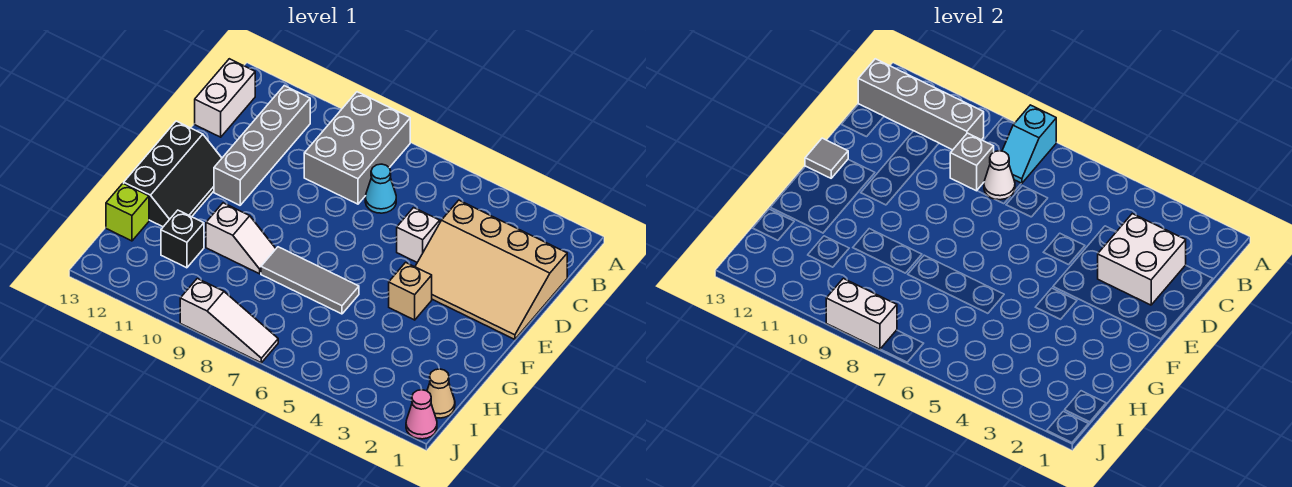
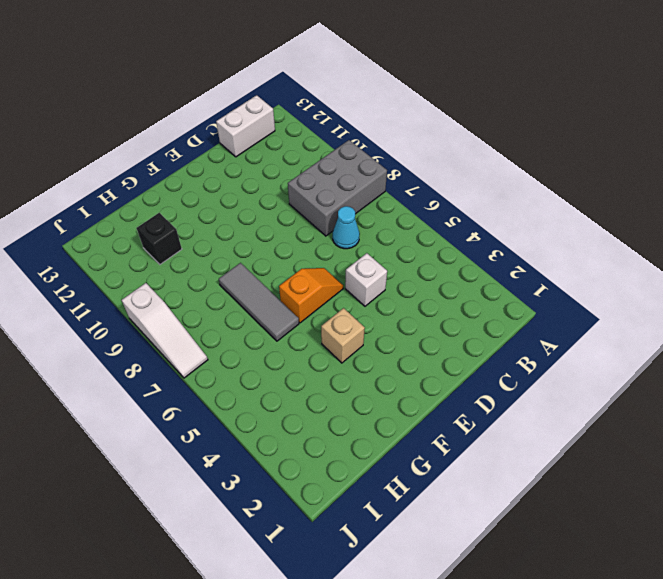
orange slope E6:F6 level 1 top F -> none
none -> grey brick B11:E11 level 1
none -> tan slope C1:E4 level 1 top C
none -> black slope E12:G13 level 1 top 13

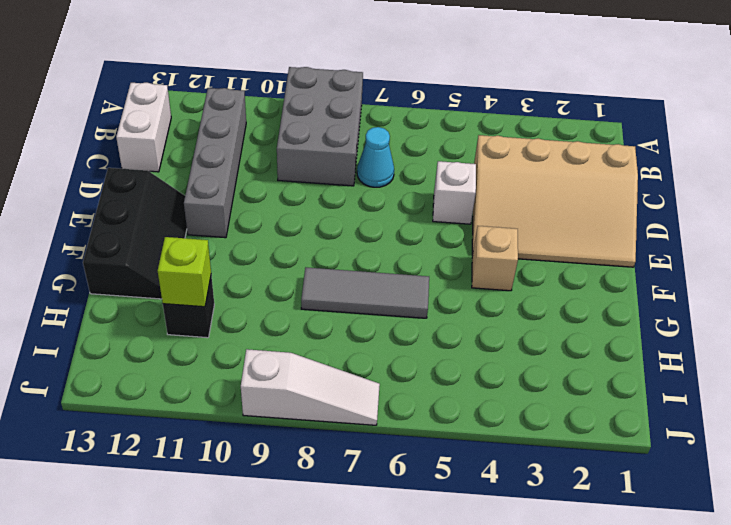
lime brick H11 level 2 -> lime brick H13 level 1
none -> white slope G9:G10 level 1 top 10
none -> tan cone I1 level 1
none -> pink cone J1 level 1

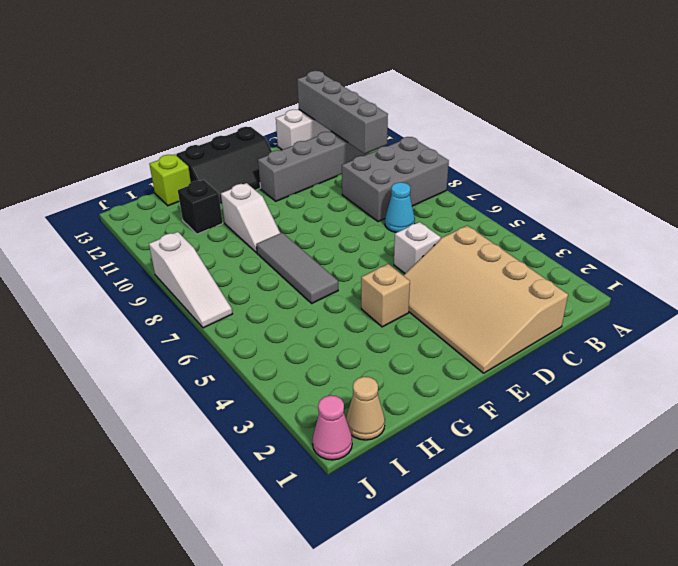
none -> cyan slope A8:B8 level 2 top A
none -> white brick C2:D3 level 2
none -> white cone C8 level 2

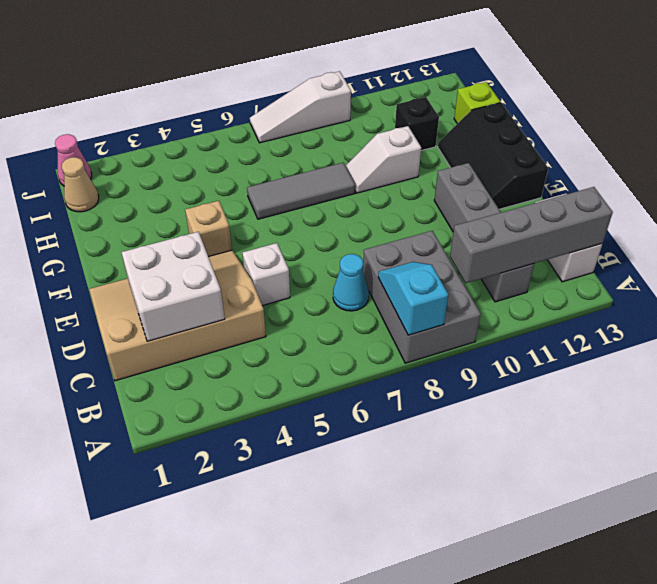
none -> white cone C8 level 2
none -> grey brick C9 level 2
none -> grey tile E13 level 2

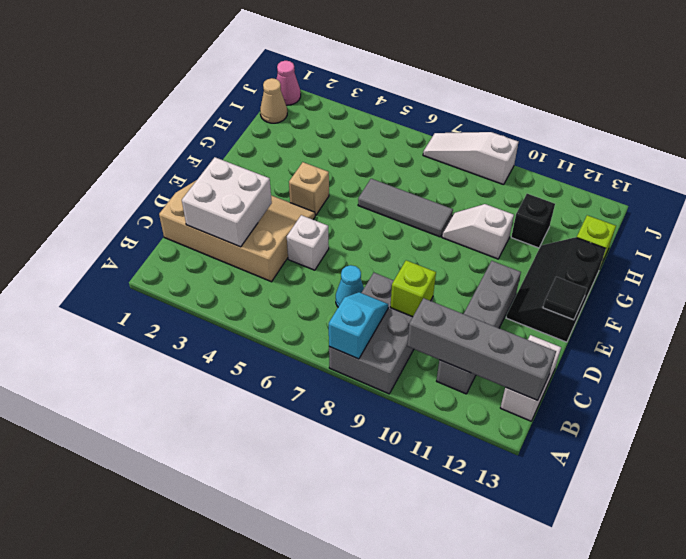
lime brick C9 level 2 -> grey brick C9 level 2
black tile E13 level 2 -> grey tile E13 level 2
none -> white cone C8 level 2
none -> white brick J8:J9 level 2

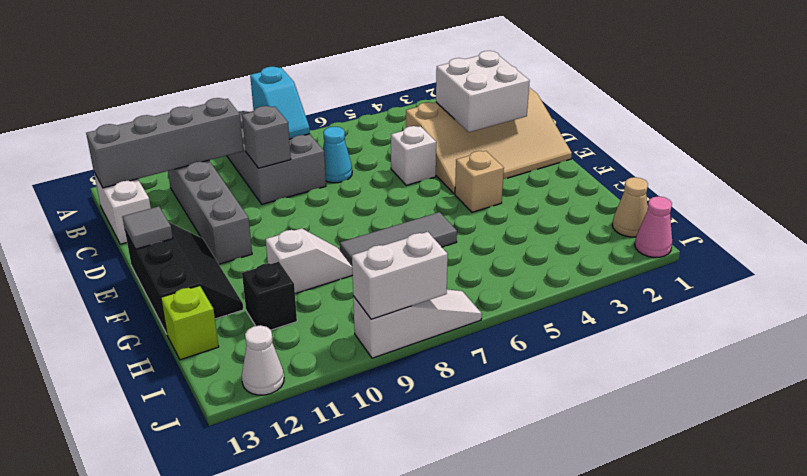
white cone J12 level 1 -> white cone C8 level 2

